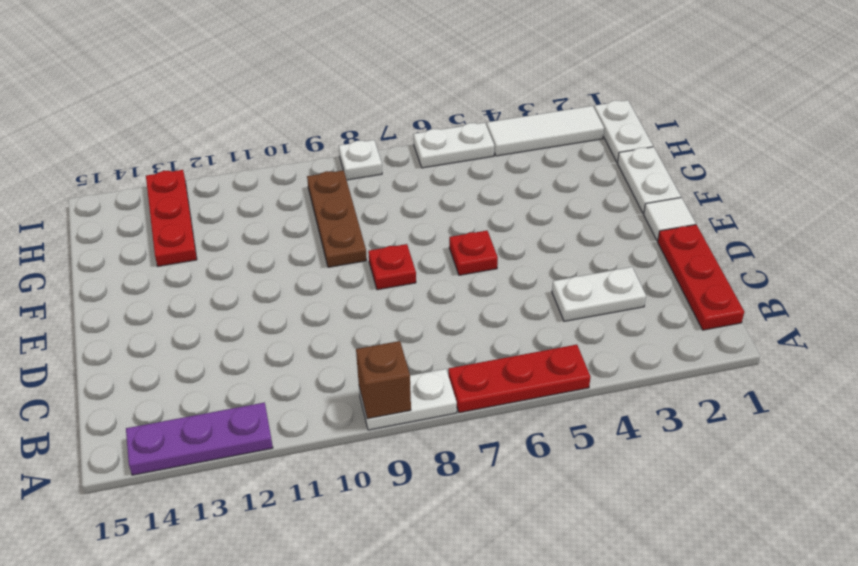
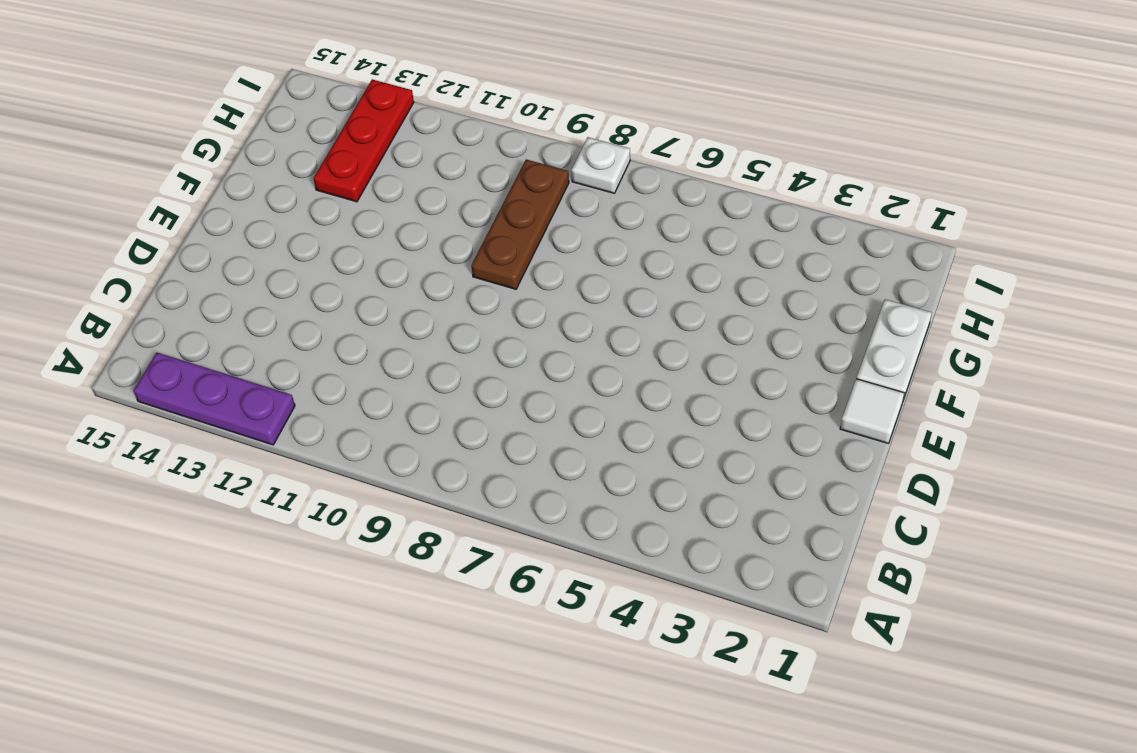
none -> red plate A5:A7 level 1
none -> white plate A8:A9 level 1
none -> red plate B1:D1 level 1

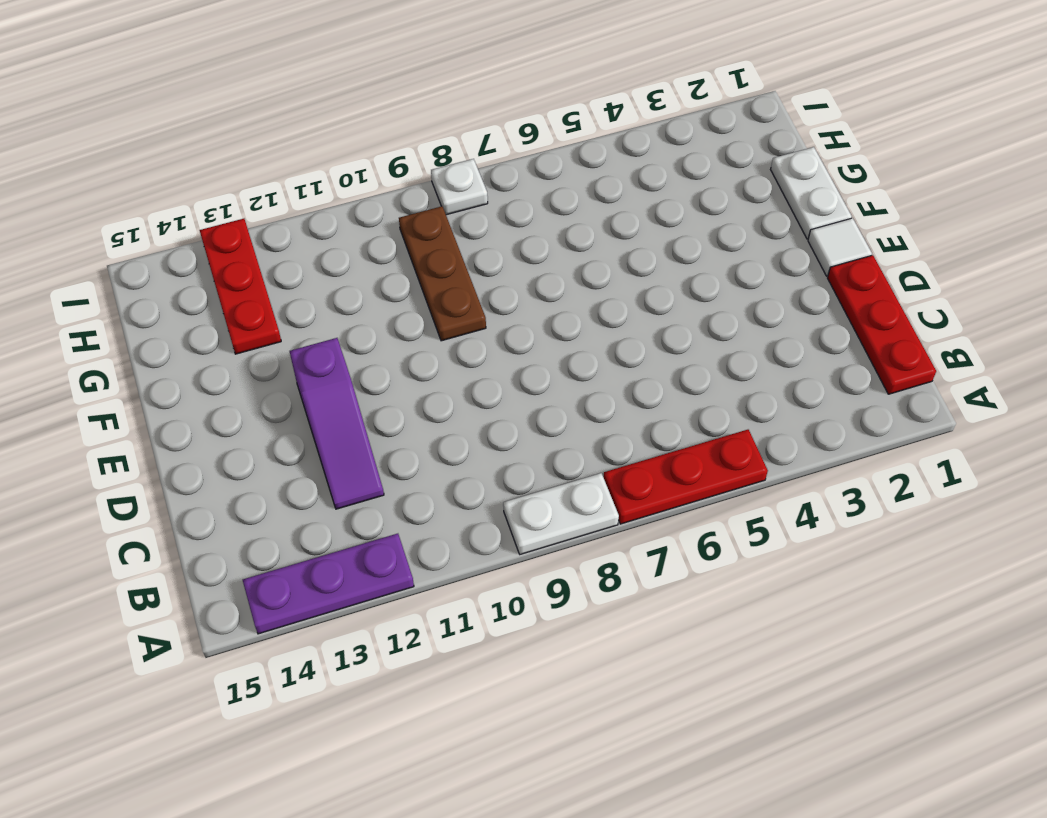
purple slope C12:E12 level 1 top E -> none
none -> white plate C3:C4 level 1
none -> red plate E6 level 1
none -> red plate E8 level 1

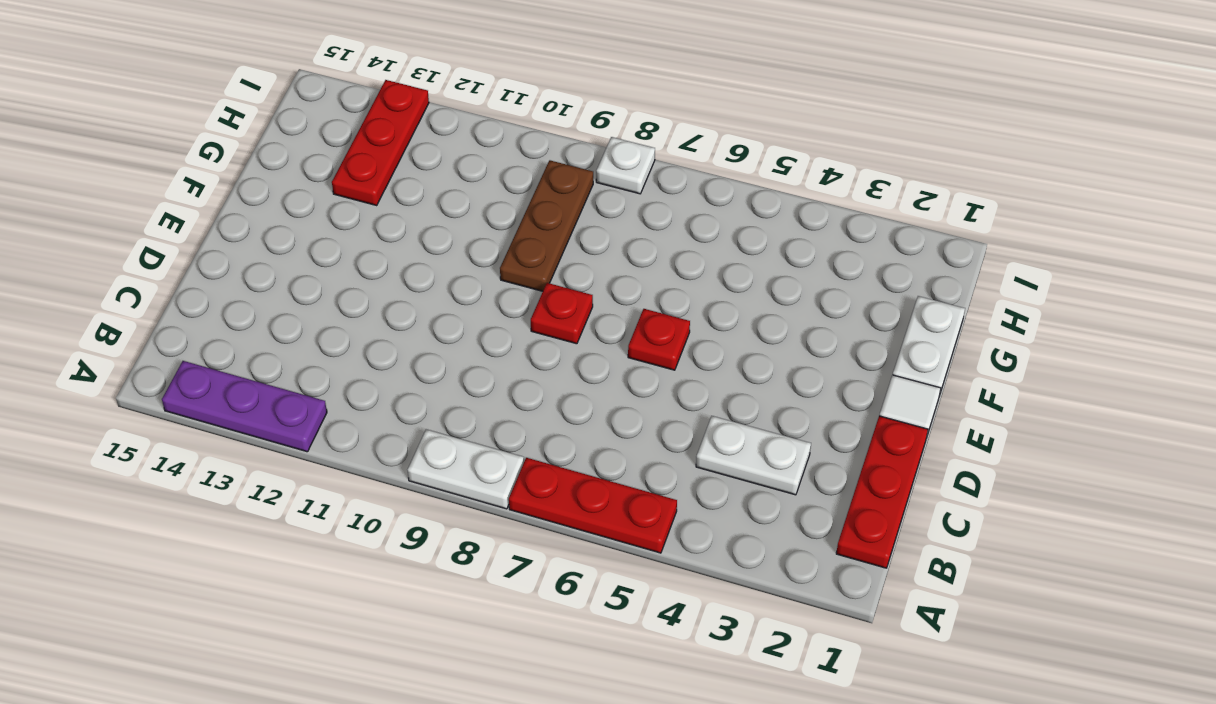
none -> white plate H1:I1 level 1
none -> white tile I2:I4 level 1
none -> white plate I5:I6 level 1

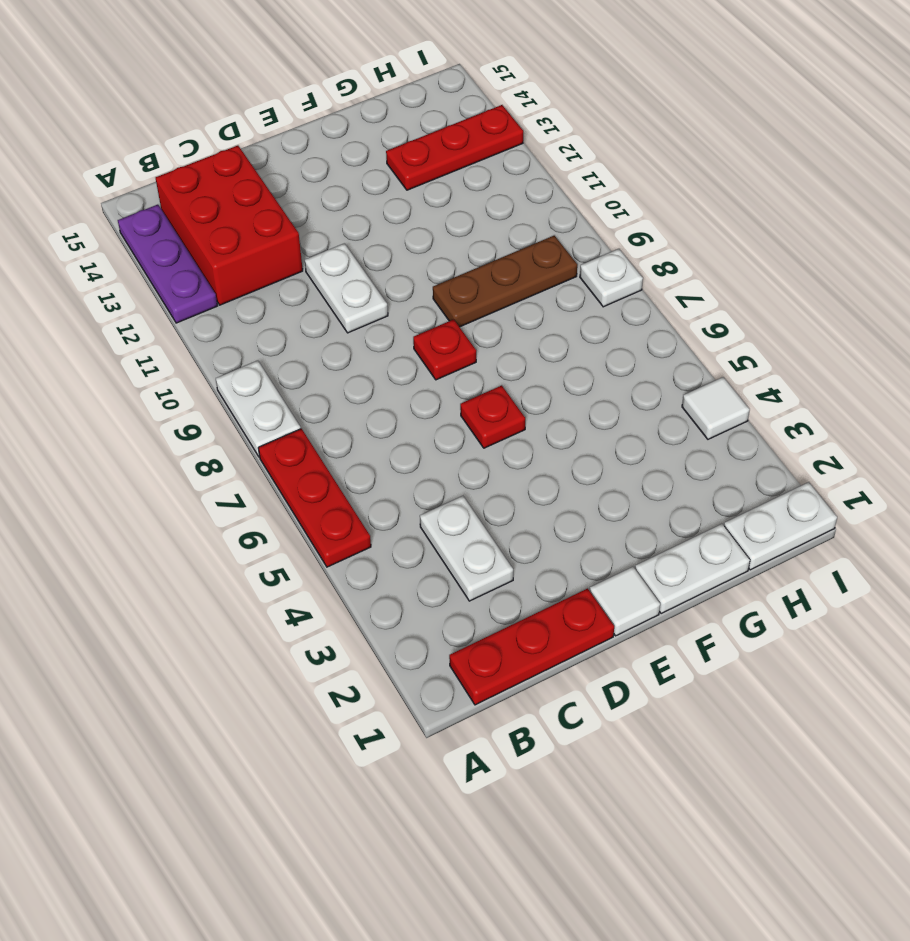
red brick B12:C14 level 1 -> none
white plate D10:D11 level 1 -> white plate I5:I6 level 1
white tile I4 level 1 -> white tile I2:I4 level 1
none -> brown brick A9 level 2

